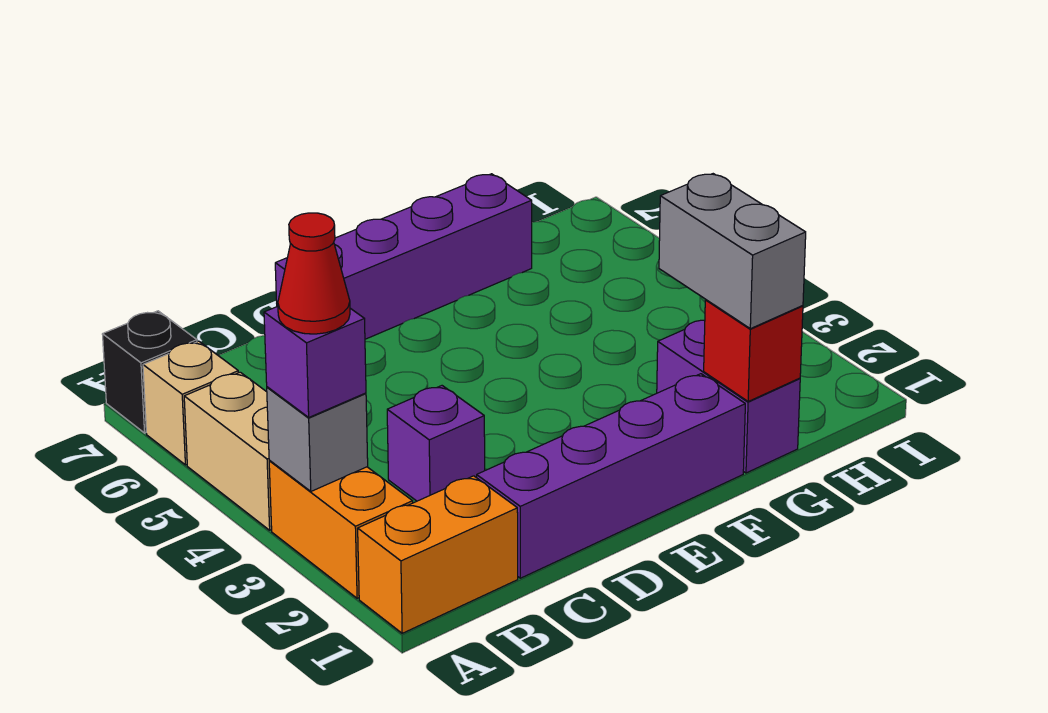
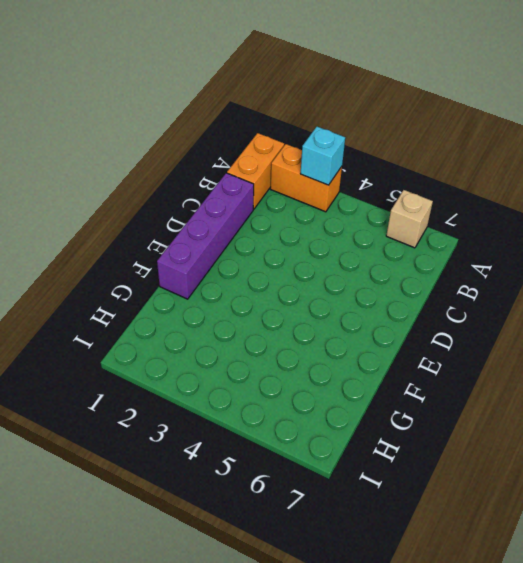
cyan brick A3 level 2 -> grey brick A3 level 2
none -> tan brick A4:A5 level 1
none -> black brick A7 level 1
none -> purple brick C3 level 1

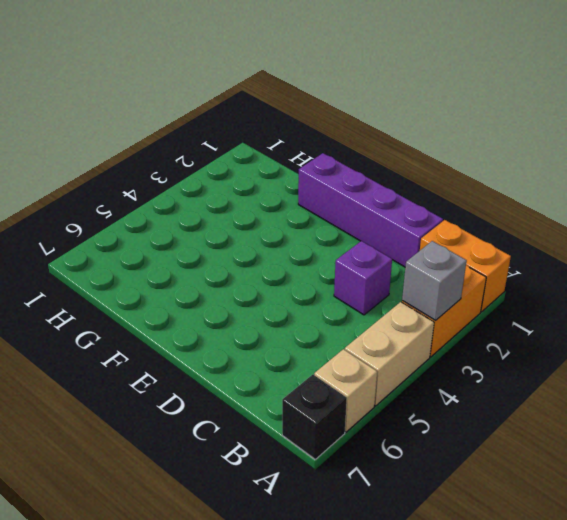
none -> purple brick D7:G7 level 1
none -> purple brick G1:G2 level 1
none -> red brick G1 level 2

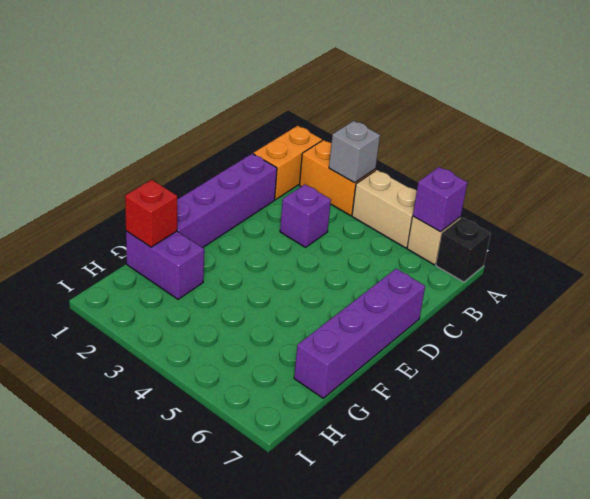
purple brick A6 level 2 -> purple brick A3 level 3
none -> grey brick G1:G2 level 3
none -> red cone A3 level 4

